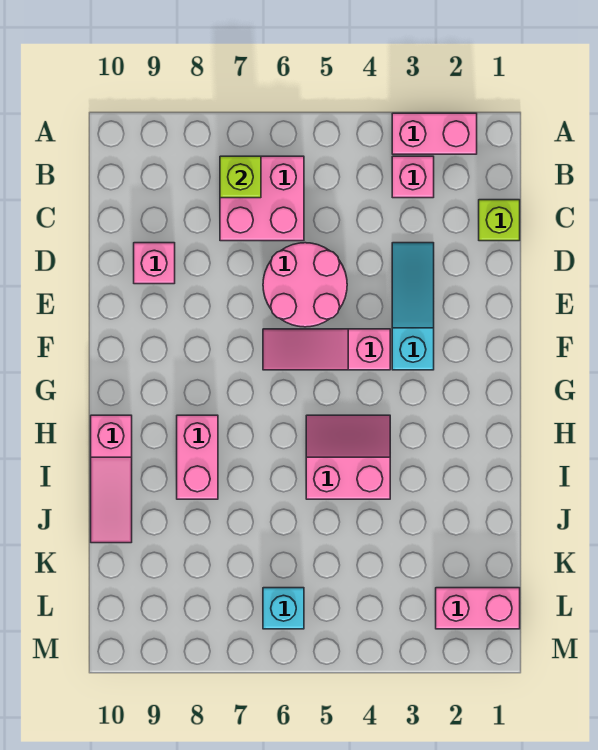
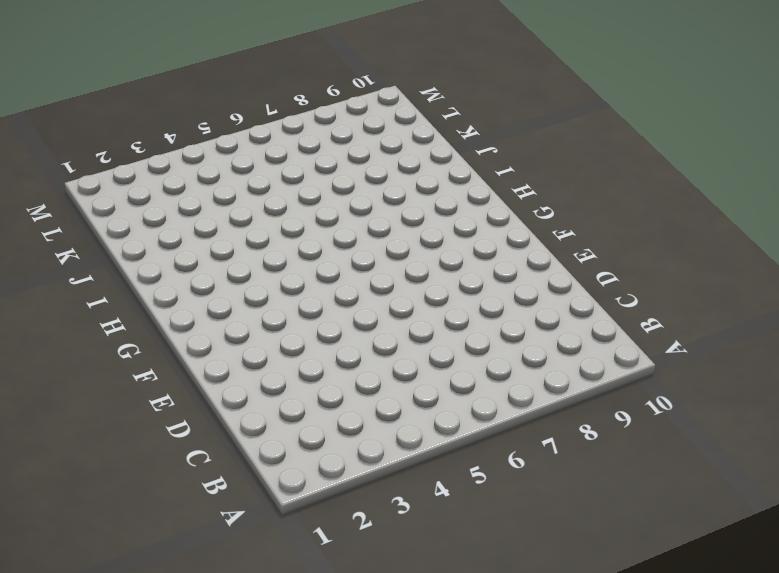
none -> pink brick A2:A3 level 1
none -> pink brick B3 level 1
none -> pink brick B6:C7 level 1

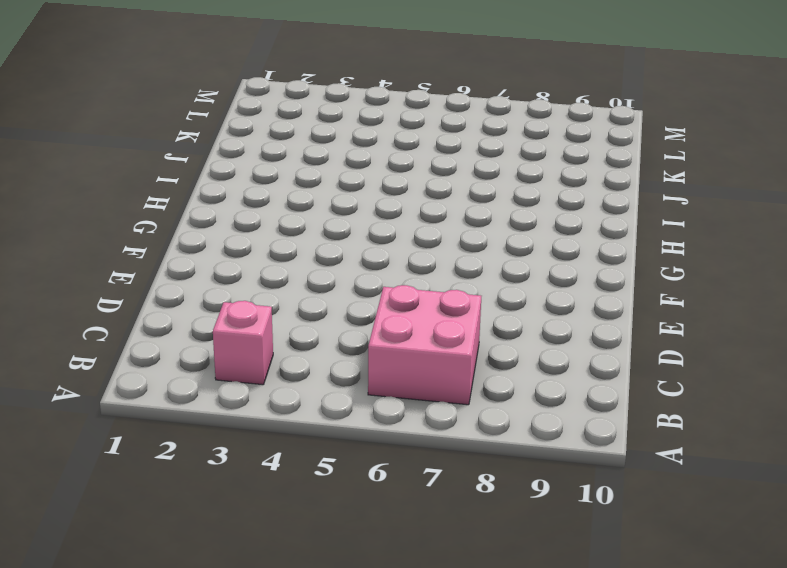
none -> pink brick A2:A3 level 1
none -> lime brick C1 level 1
none -> cyan slope D3:F3 level 1 top F

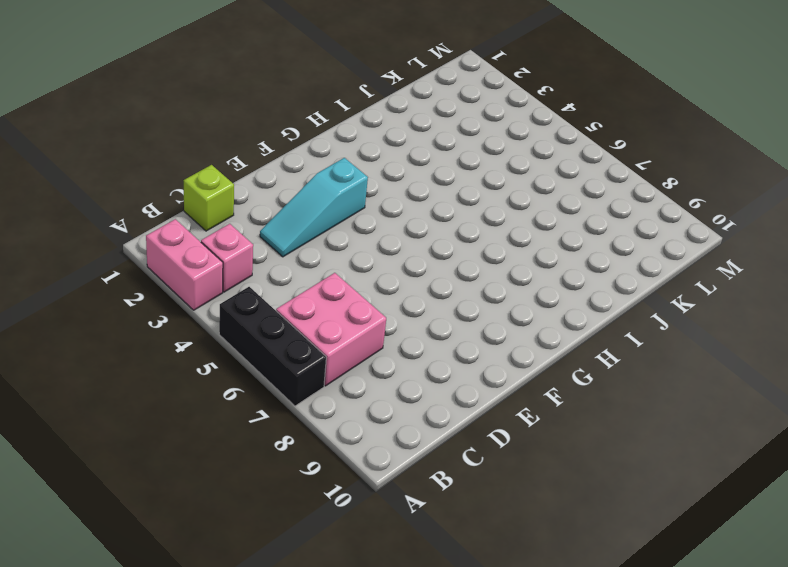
black brick A5:A7 level 1 -> none
none -> pink round brick D5:E6 level 1
none -> pink brick D9 level 1
none -> pink slope F4:F6 level 1 top 4

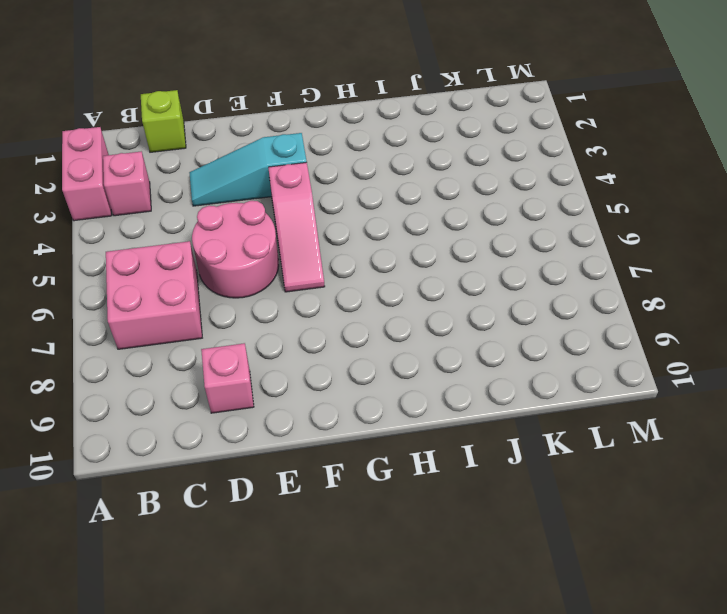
none -> pink slope H4:I5 level 1 top I
none -> pink brick H8:I8 level 1
none -> pink slope H10:J10 level 1 top H

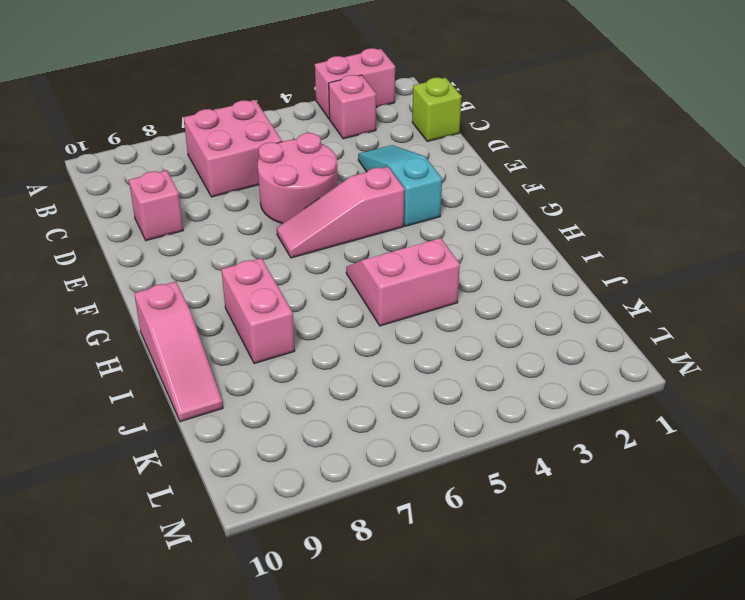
none -> pink brick L1:L2 level 1
none -> cyan brick L6 level 1
none -> lime brick B7 level 2

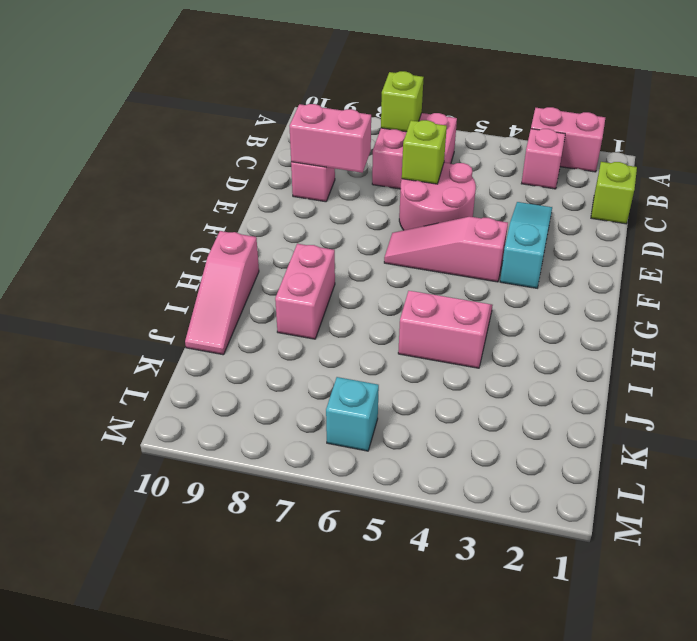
lime brick D6 level 2 -> none
pink brick D8:D9 level 2 -> pink brick L1:L2 level 1

